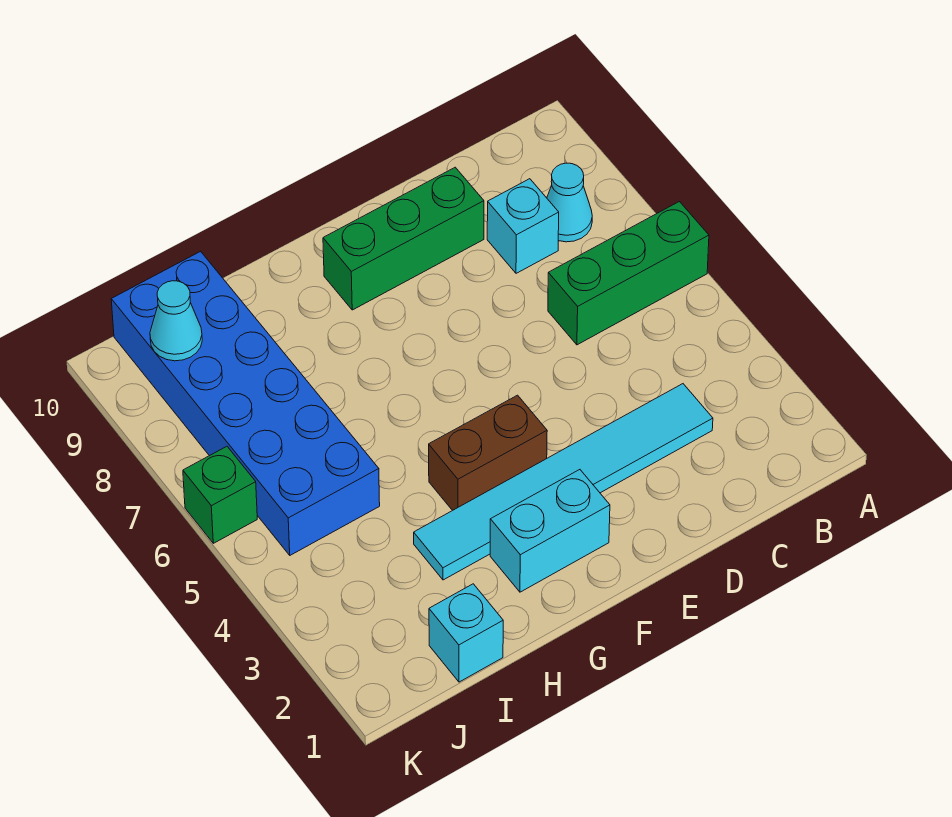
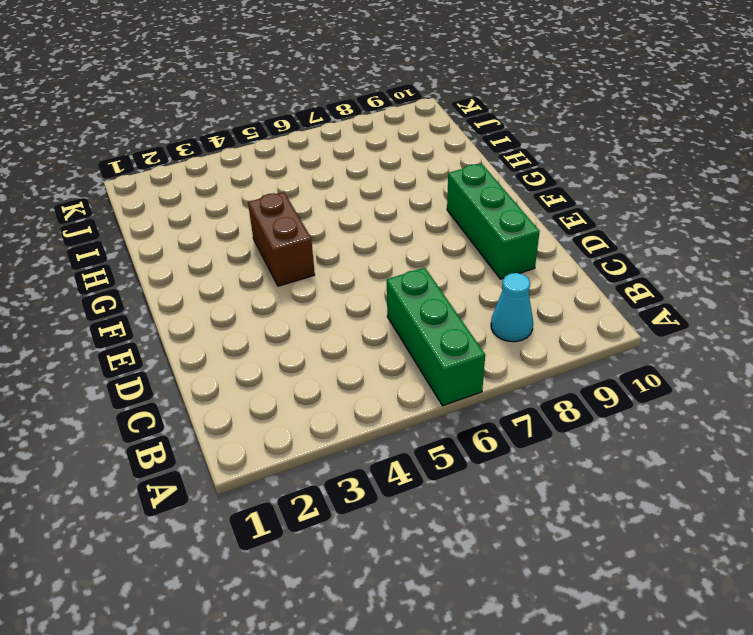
none -> cyan tile C3:H3 level 1
none -> cyan brick C8 level 1

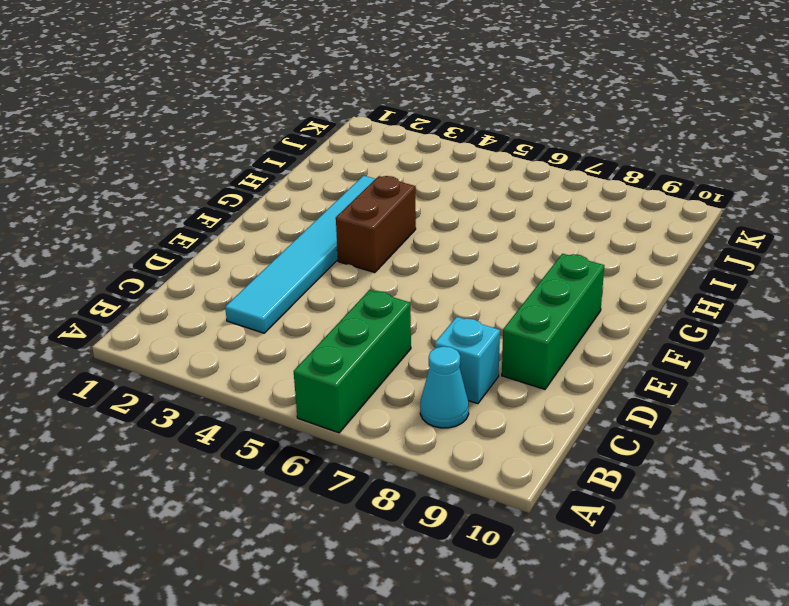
none -> cyan brick F2:G2 level 1
none -> cyan brick I1 level 1

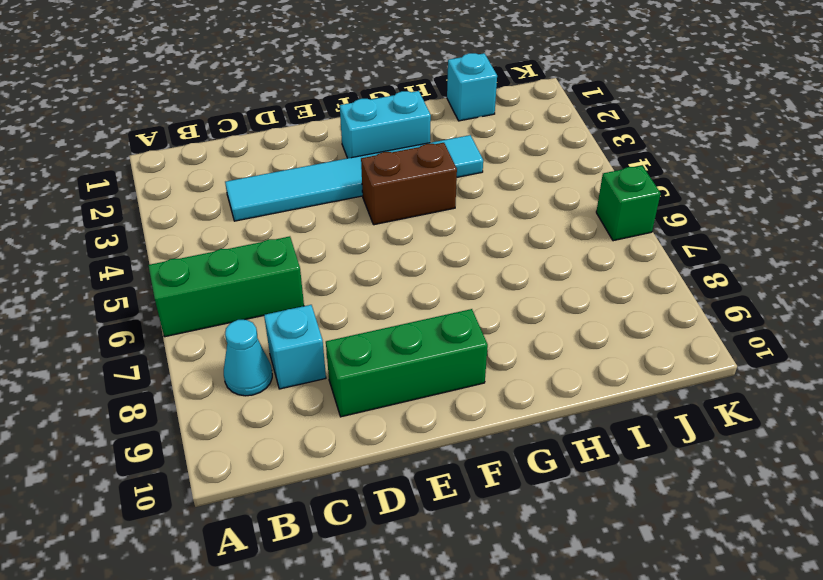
none -> blue brick I5:J10 level 1
none -> cyan cone J9 level 2

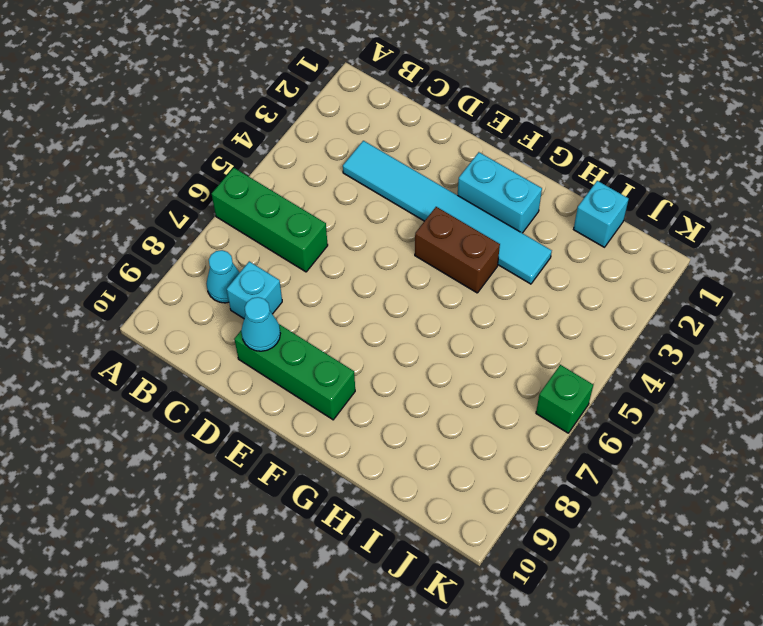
cyan cone D9 level 2 -> cyan cone J9 level 2
none -> blue brick I5:J10 level 1

